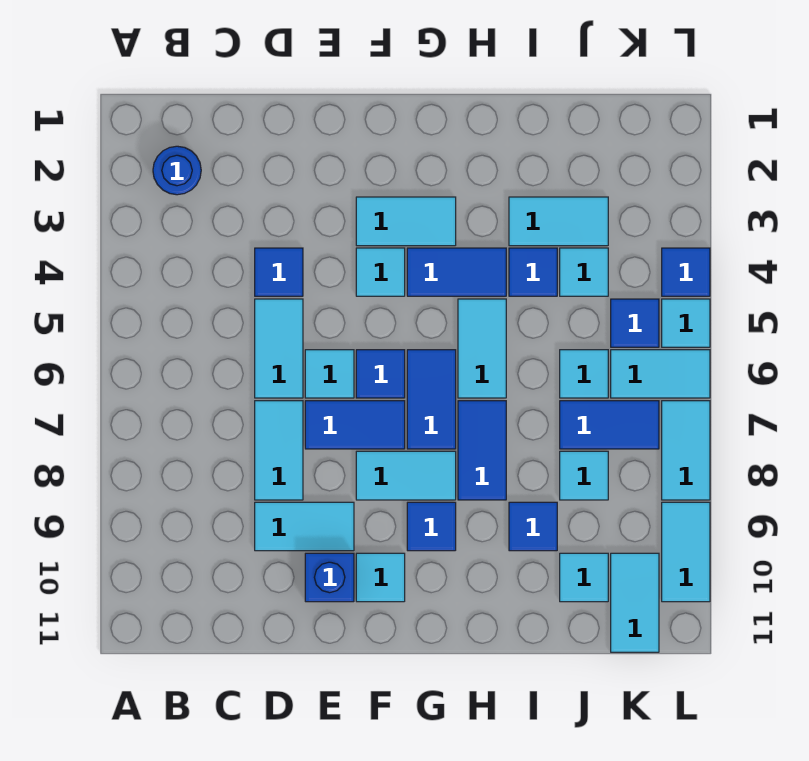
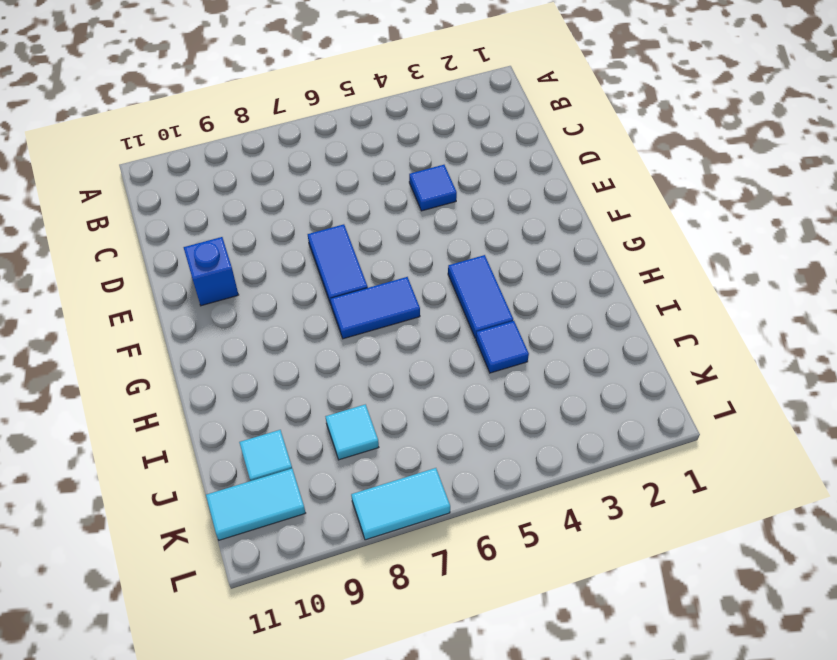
none -> blue round brick B2 level 1
none -> cyan tile D5:D6 level 1
none -> cyan tile D7:D8 level 1
none -> cyan tile D9:E9 level 1

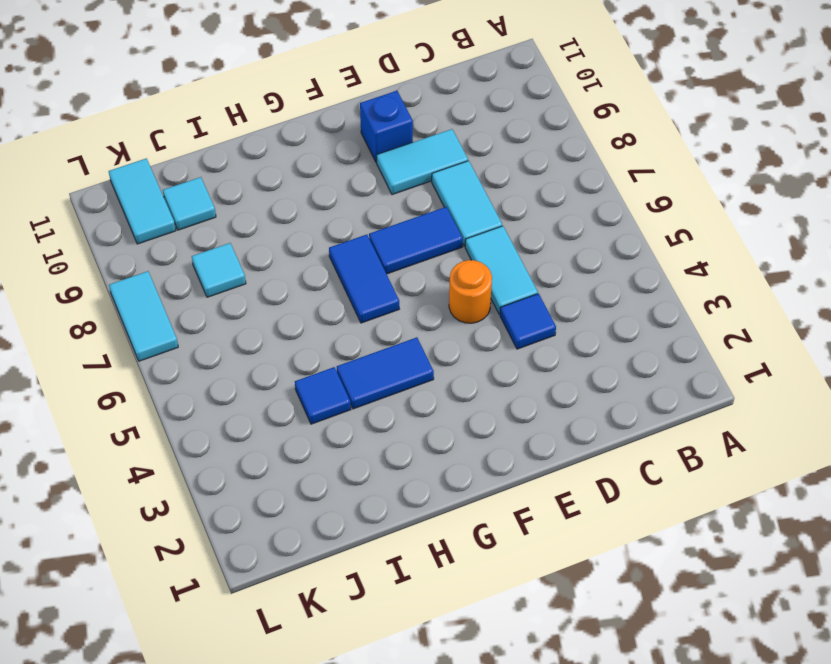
orange round brick E5 level 1 -> none
none -> blue round brick B2 level 1
none -> cyan tile E6 level 1
none -> cyan tile F3:G3 level 1
none -> cyan tile F4 level 1

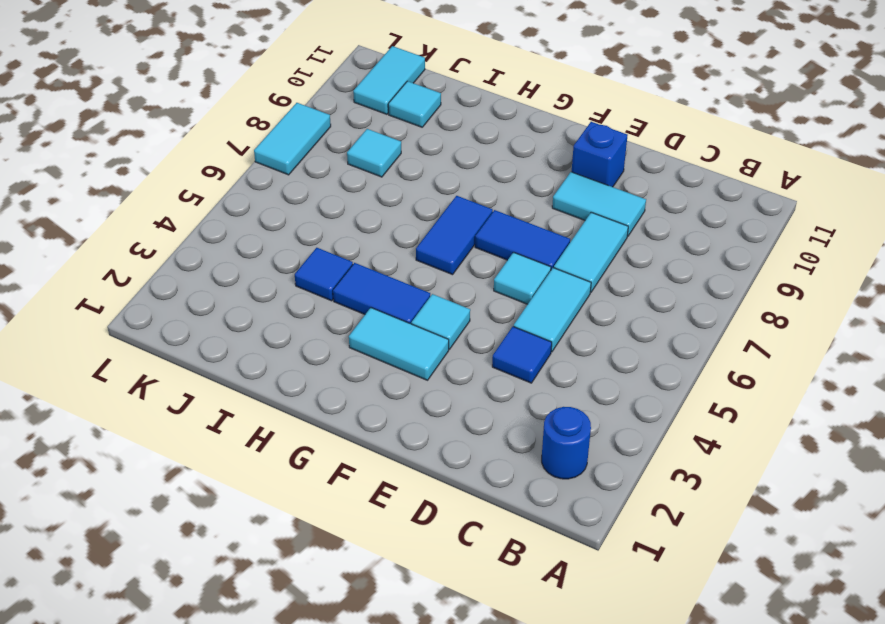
none -> blue tile F6 level 1
none -> cyan tile F8:G8 level 1
none -> cyan tile F10 level 1
none -> blue tile G9 level 1

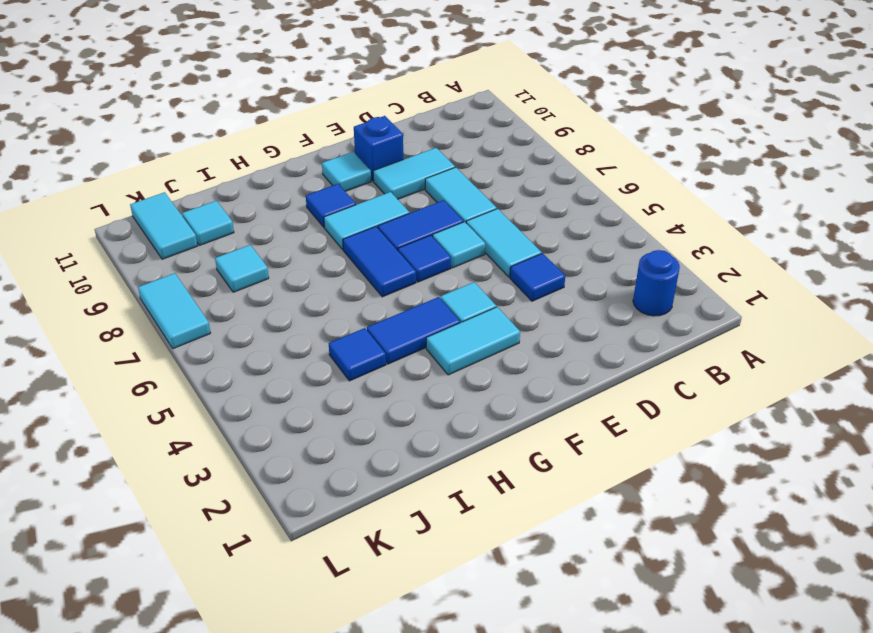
none -> cyan tile H5:H6 level 1
none -> blue tile H7:H8 level 1
none -> cyan tile I3:J3 level 1
none -> blue tile I9 level 1

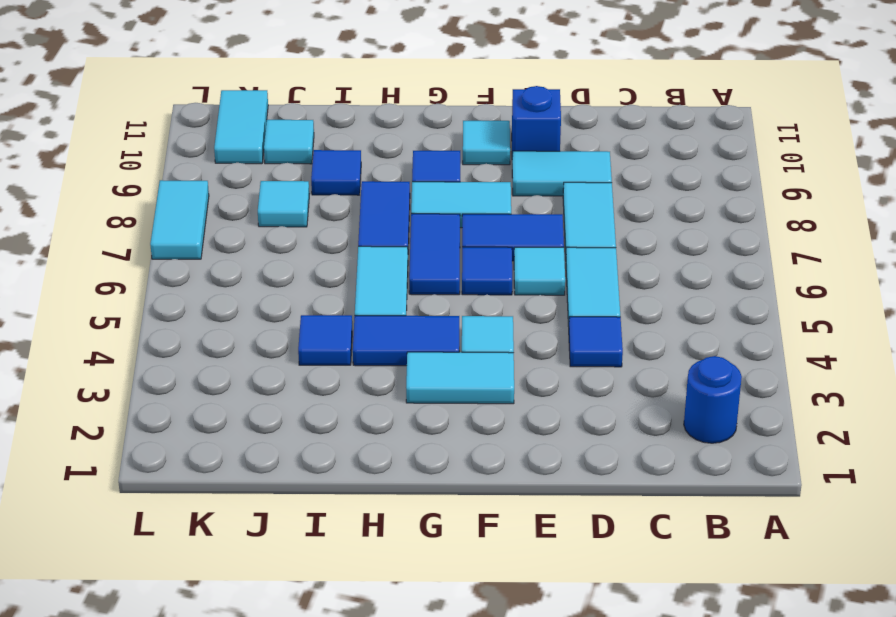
none -> cyan tile I3:J3 level 1
none -> cyan tile J4 level 1
none -> cyan tile J6 level 1
none -> blue tile J7:K7 level 1

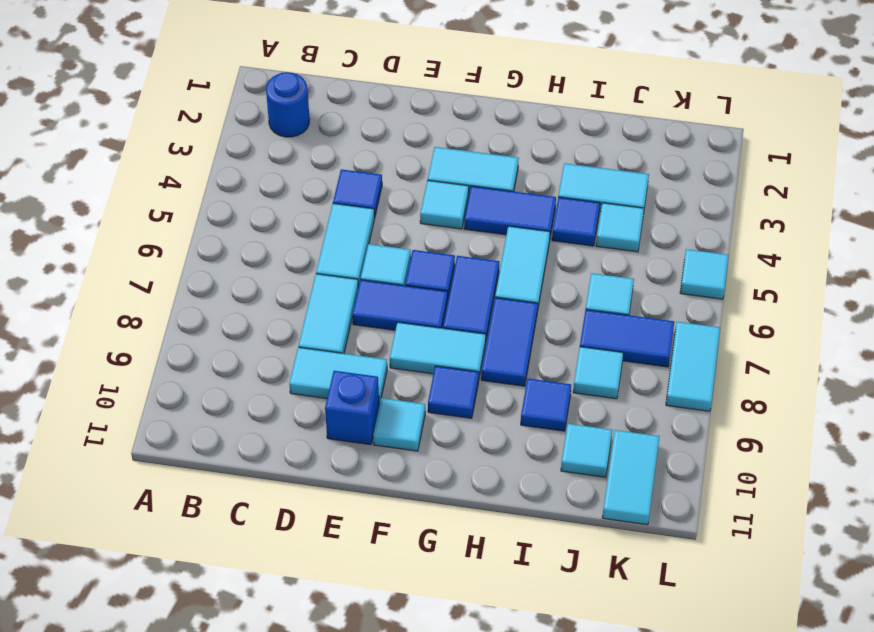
none -> blue tile K5 level 1
none -> cyan tile K6:L6 level 1
none -> blue tile L4 level 1
none -> cyan tile L9:L10 level 1

